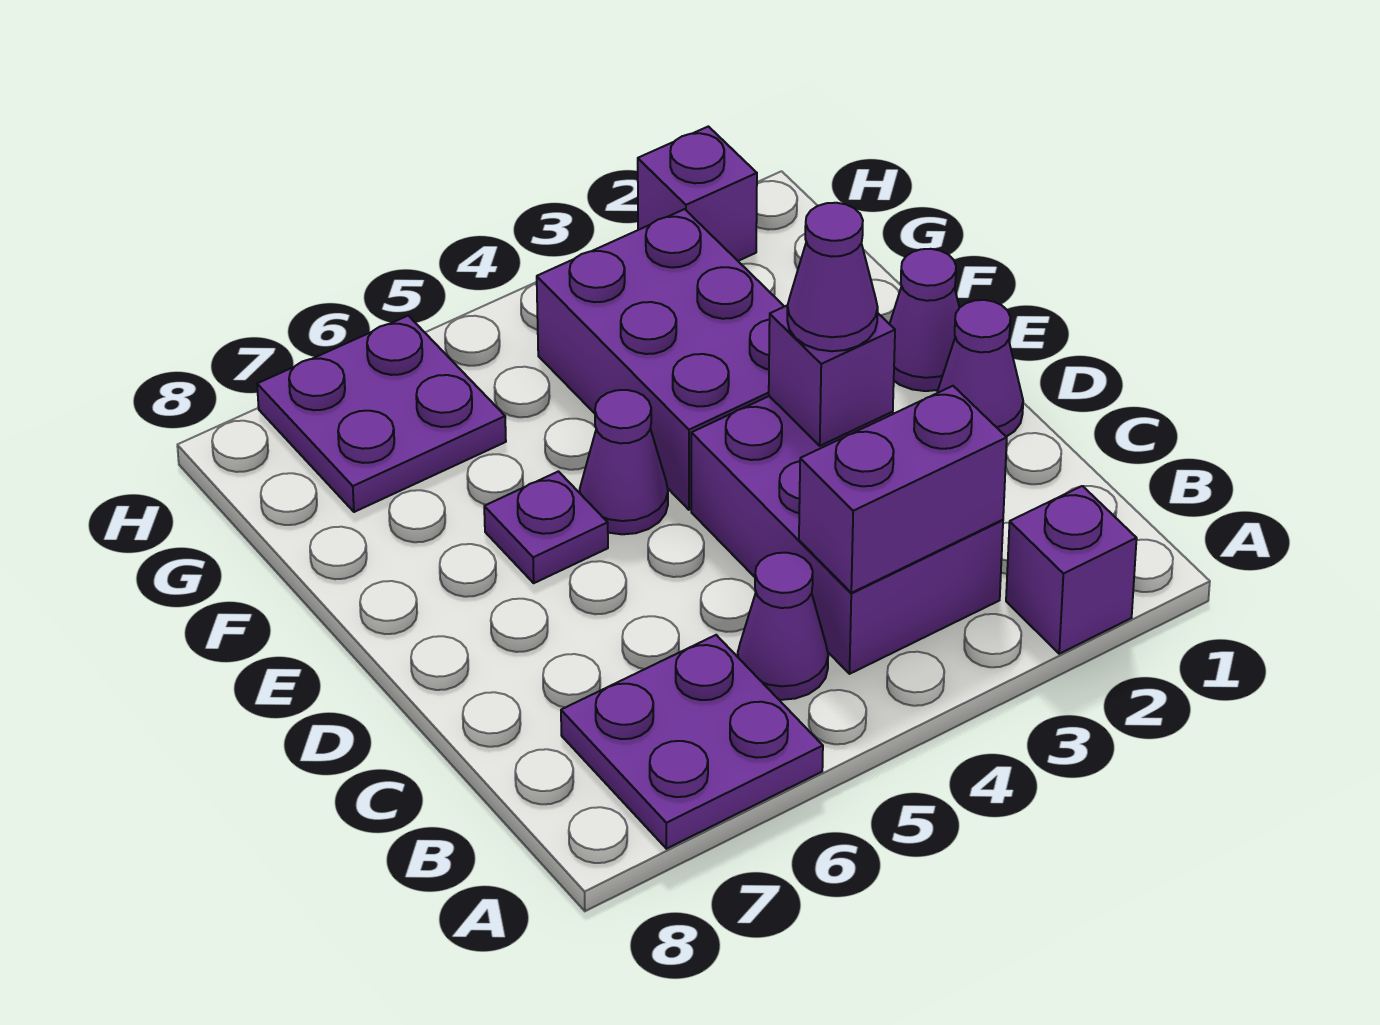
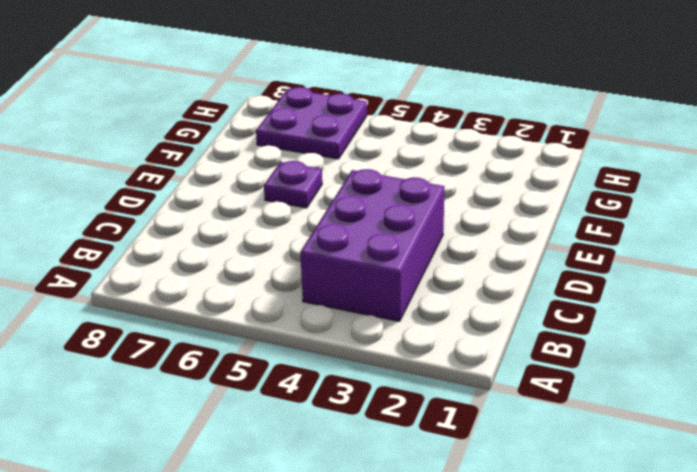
none -> purple brick A2 level 1
none -> purple plate A6:B7 level 1
none -> purple cone B5 level 1

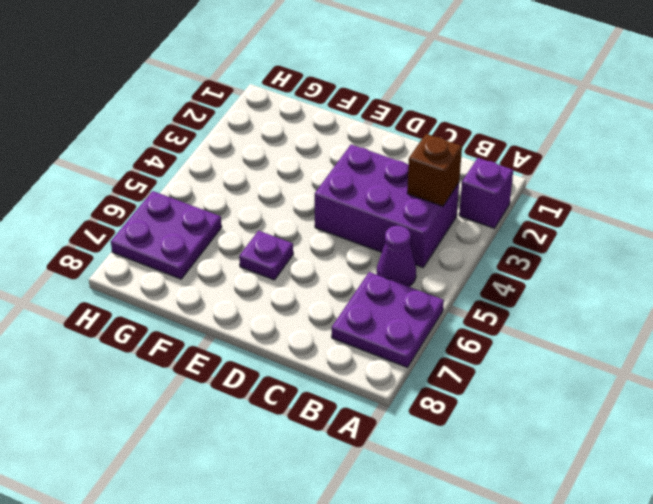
brown brick B3 level 2 -> purple brick B3:B4 level 2
none -> purple cone D1 level 1
none -> purple cone E1 level 1
none -> purple brick E3:G4 level 1

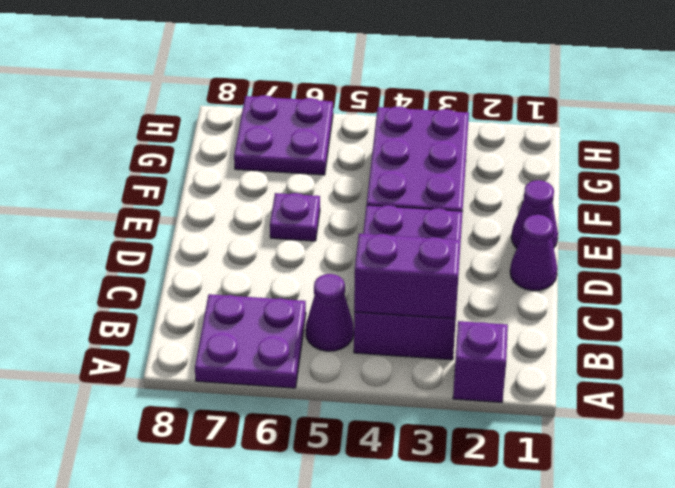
none -> purple cone E5 level 1
none -> purple brick H2 level 1
none -> purple brick D3 level 2

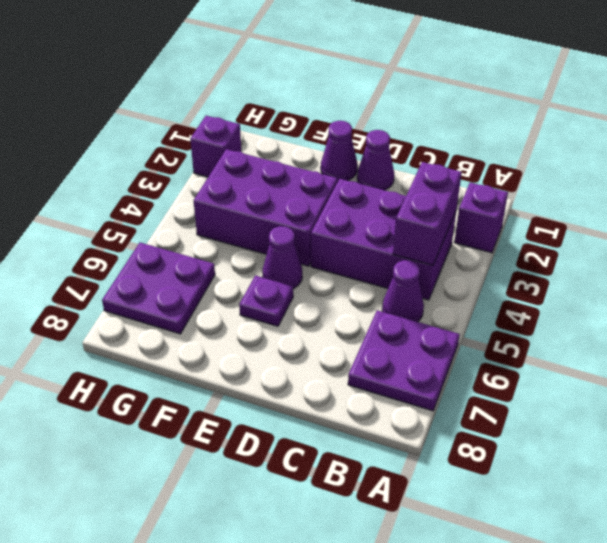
none -> purple brick D3 level 2
none -> purple cone D3 level 3

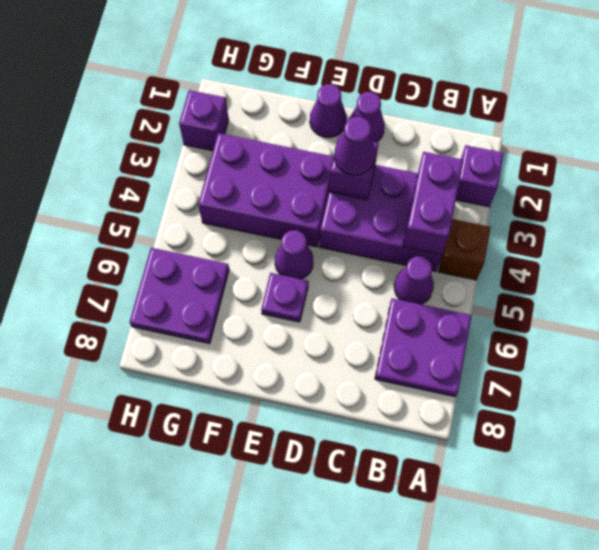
brown brick A4 level 1 -> none

